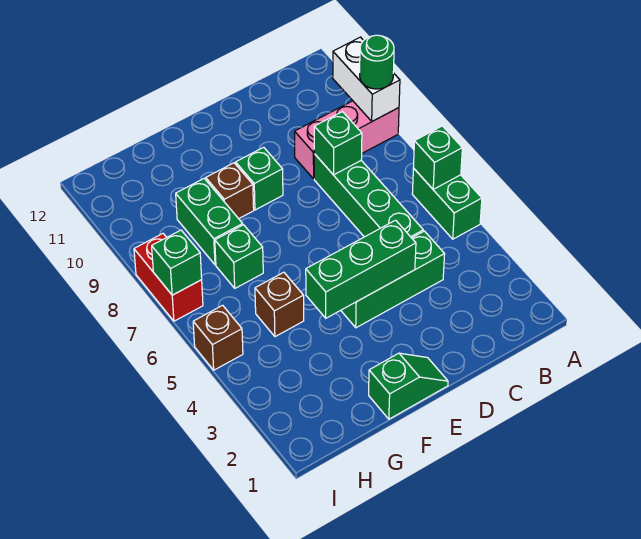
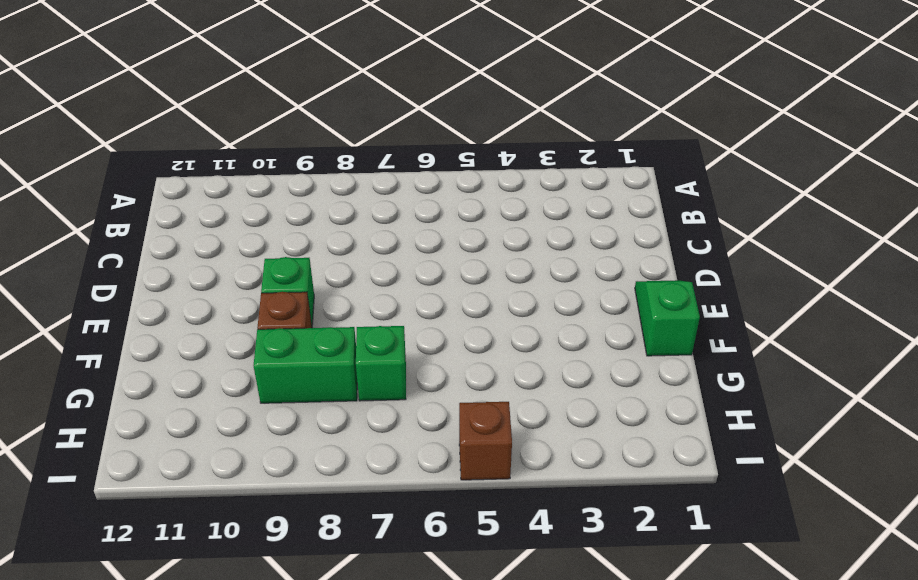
none -> green brick A5:A6 level 1
none -> pink brick A9:C9 level 1
none -> green brick C4:E4 level 1

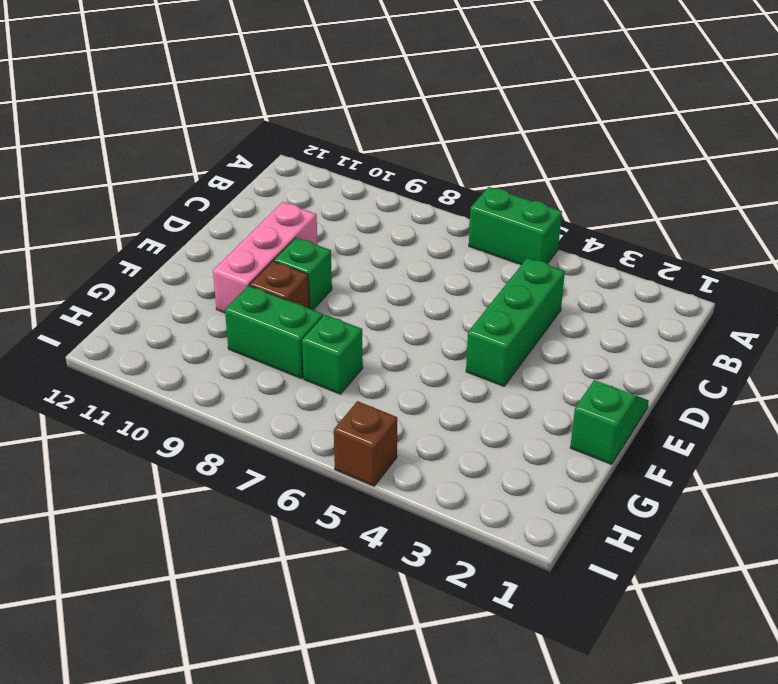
pink brick D10:F10 level 1 -> pink brick A9:C9 level 1
none -> green brick C5:C8 level 1
none -> brown brick G5 level 1
none -> red brick I7:I8 level 1

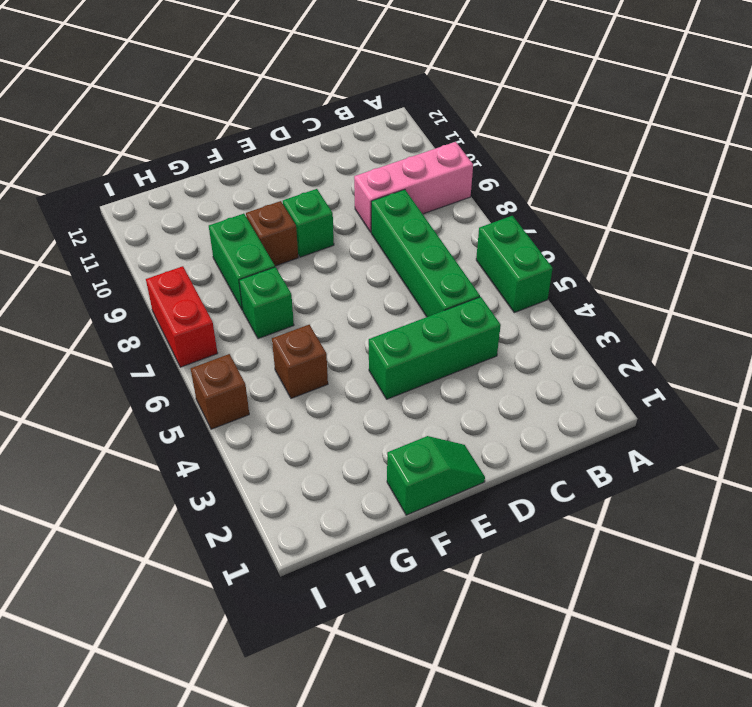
none -> green brick A6 level 2
none -> white brick A9:A10 level 2
none -> green brick C8 level 2

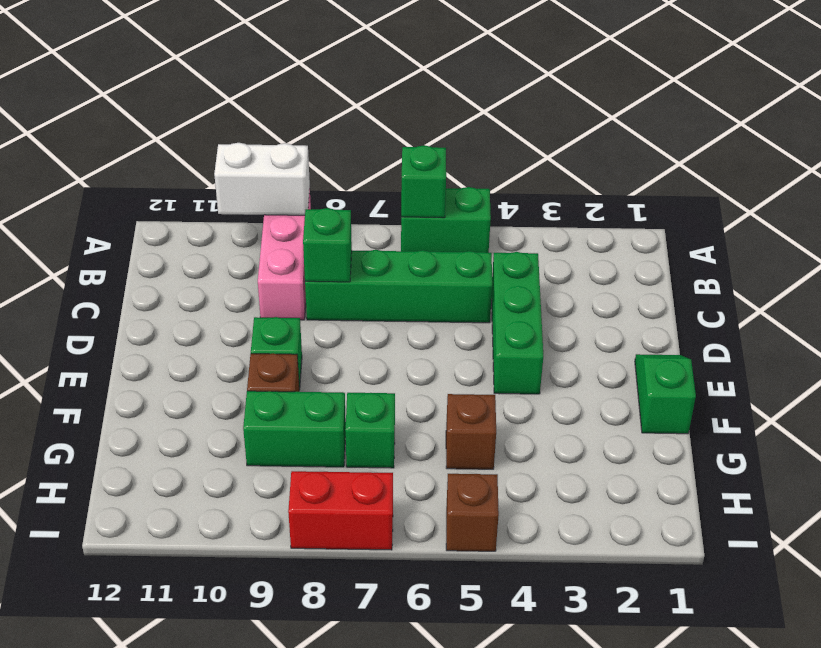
none -> green brick D4:F4 level 2
none -> green brick I7 level 2
none -> green round brick A9 level 3

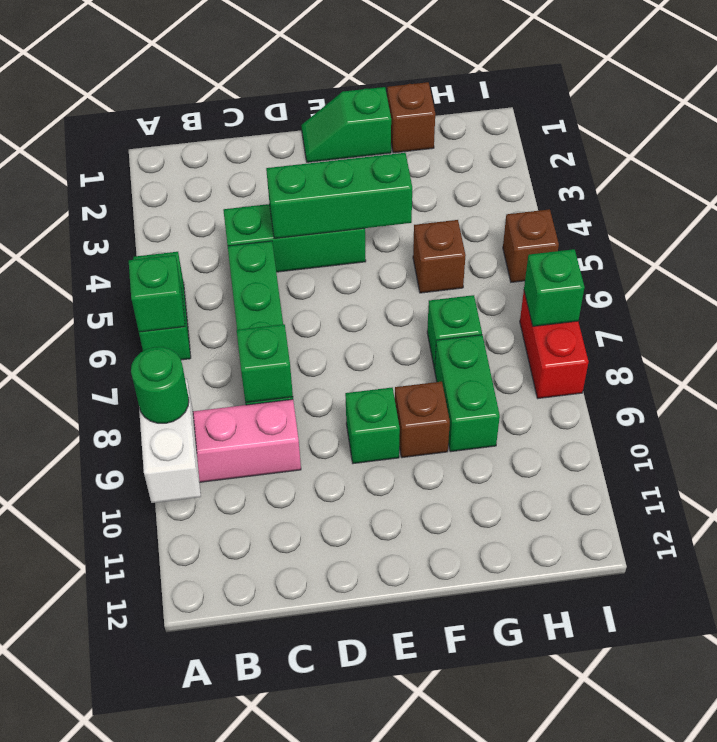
brown brick G1 level 1 -> none

